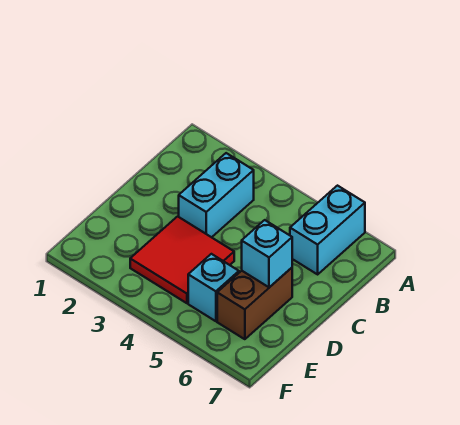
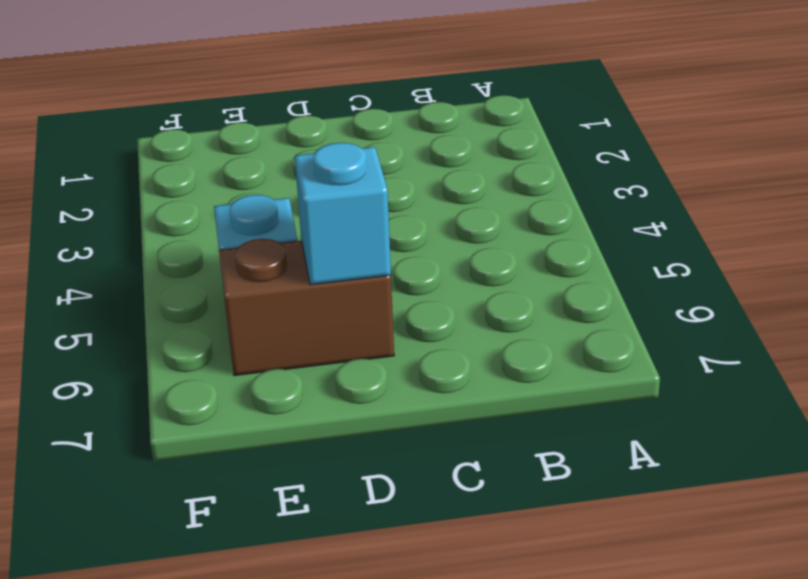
none -> cyan brick A6:B6 level 1
none -> cyan brick B3:C3 level 1

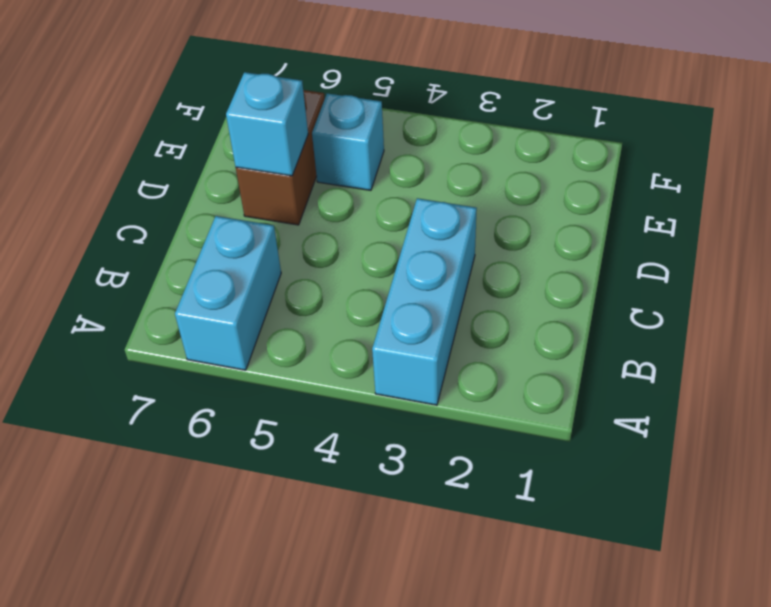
cyan brick A3:C3 level 1 -> cyan brick B3:C3 level 1
none -> red tile D3:E4 level 1

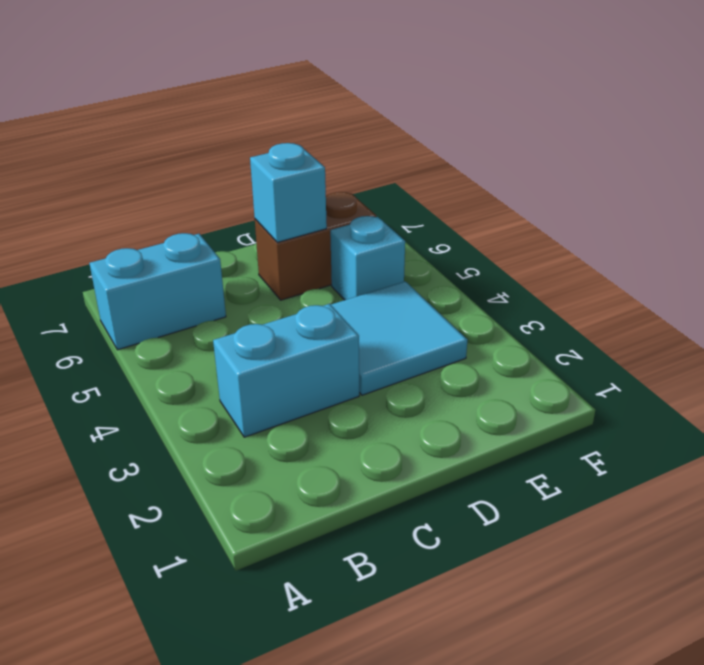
cyan tile D3:E4 level 1 -> red tile D3:E4 level 1

